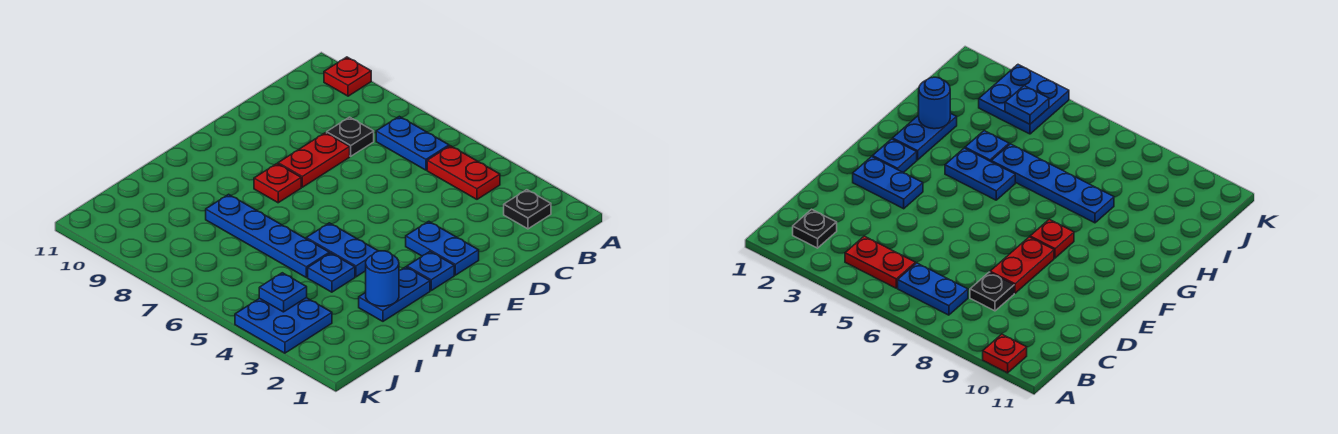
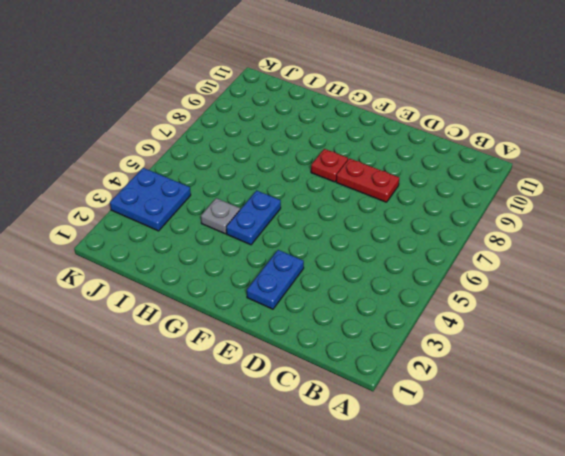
grey plate H4 level 1 -> blue plate H4 level 1
none -> red plate A10 level 1
none -> black plate B2 level 1
none -> red plate B4:B5 level 1

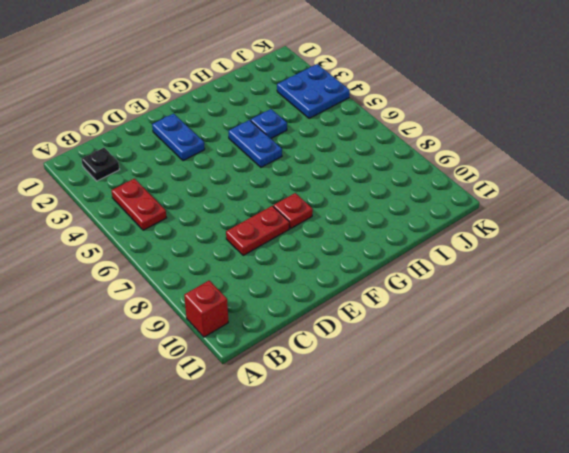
red brick A10 level 1 -> red plate A10 level 1
none -> blue plate B6:B7 level 1
none -> black plate C8 level 1
none -> blue plate F2 level 1

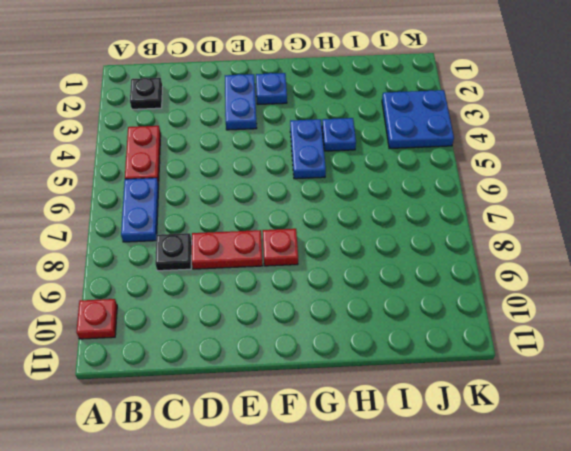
none -> blue plate G2:H2 level 1
none -> blue plate H5:H8 level 1
none -> blue round brick H2 level 2

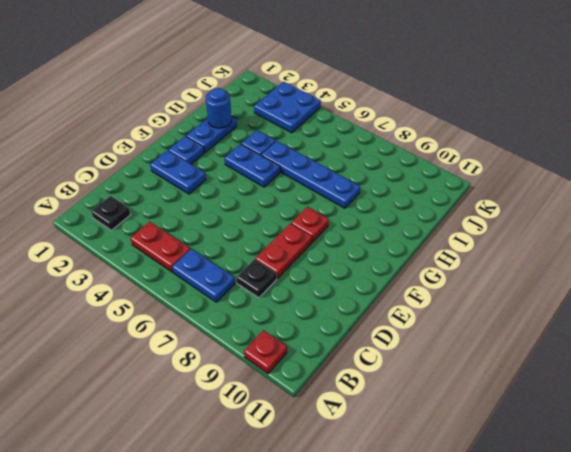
none -> blue plate J4 level 2

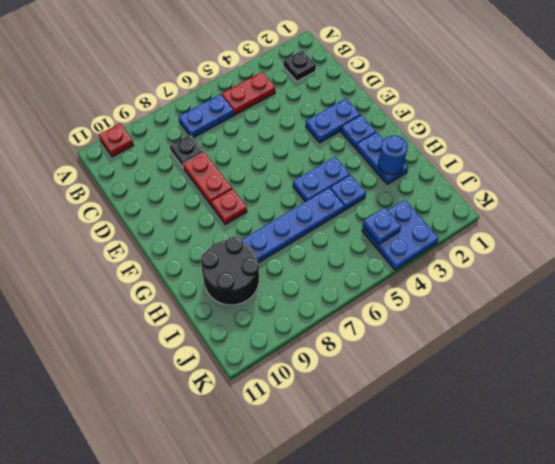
black round brick H9:I10 level 1 -> none

